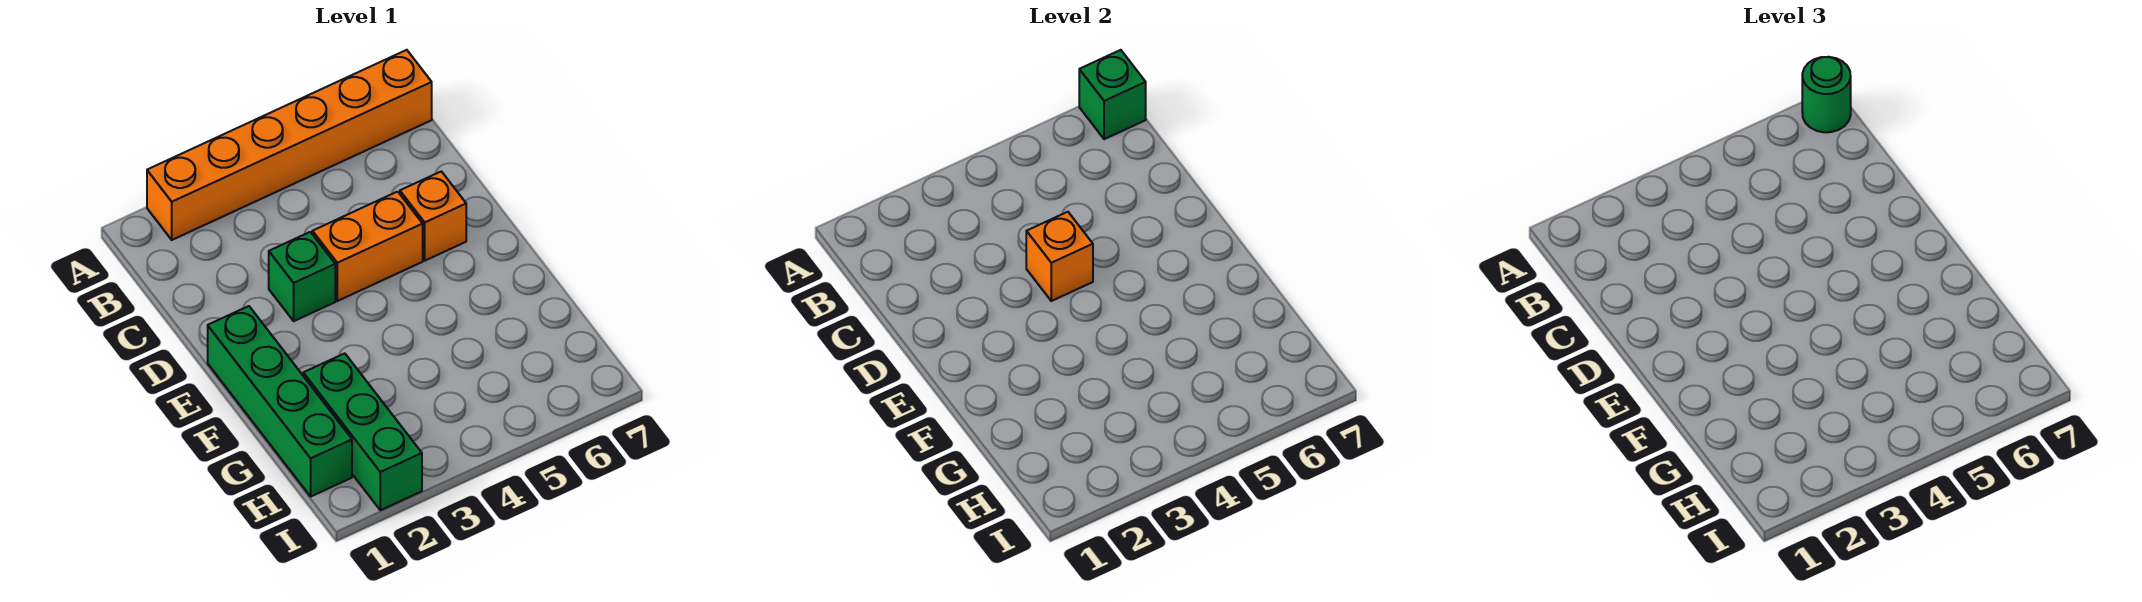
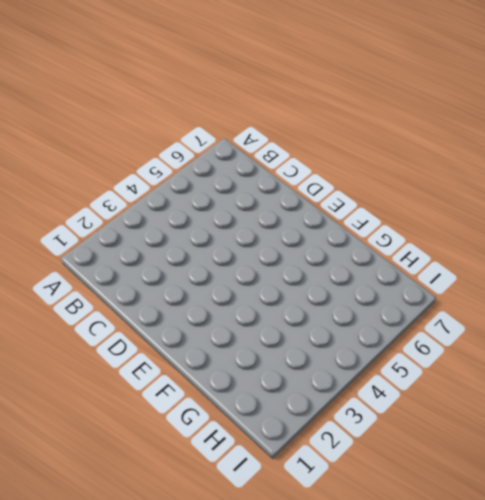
none -> orange brick A2:A7 level 1
none -> green brick D3 level 1

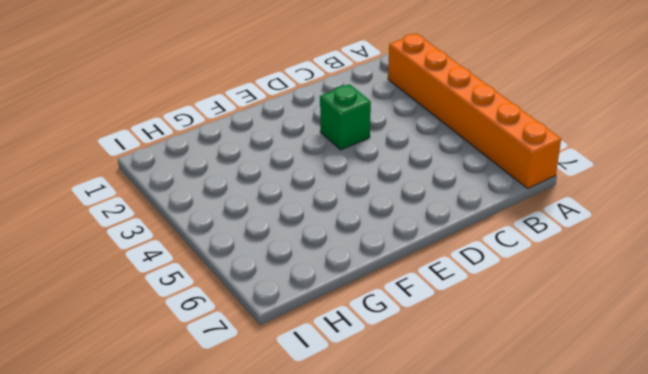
none -> orange brick D4:D5 level 1
none -> orange brick D6 level 1

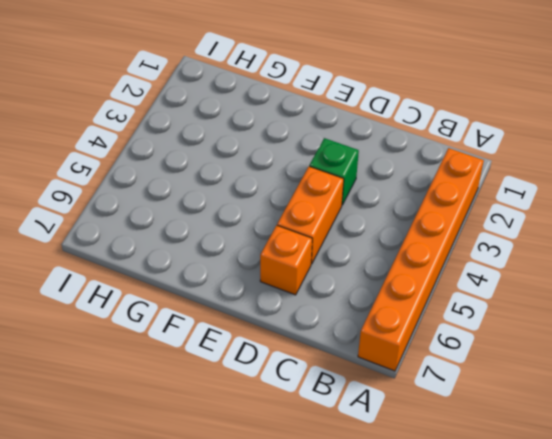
none -> green brick E1:H1 level 1
none -> green brick G2:I2 level 1

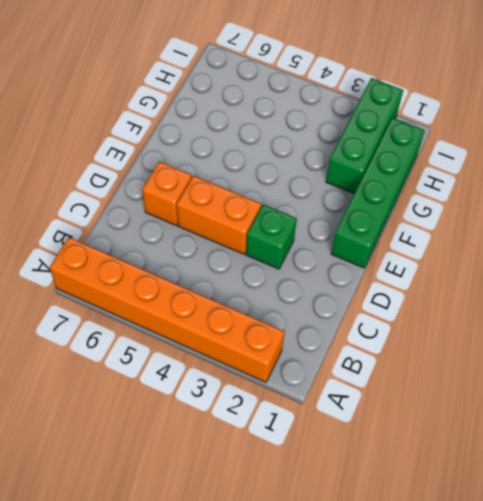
none -> green brick A7 level 2
none -> orange brick D4 level 2

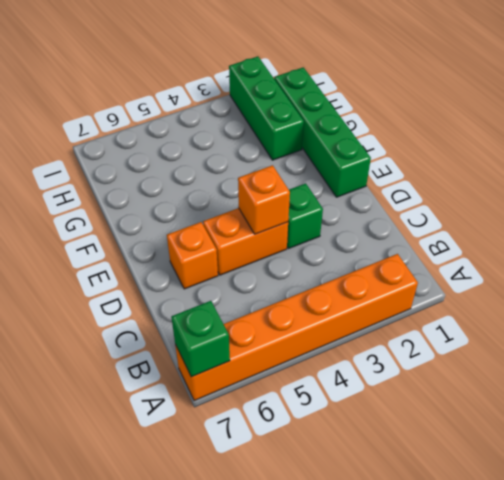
none -> green round brick A7 level 3

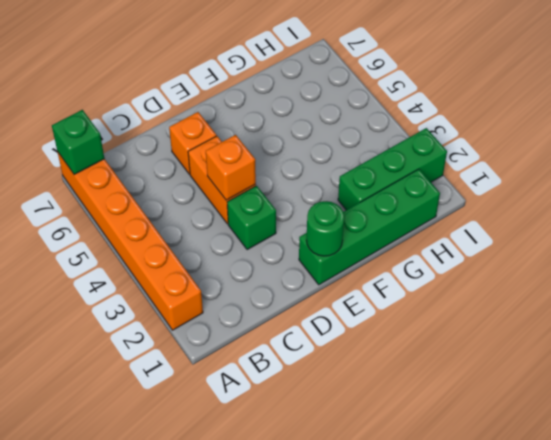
green round brick E1 level 2 -> green round brick A7 level 3

